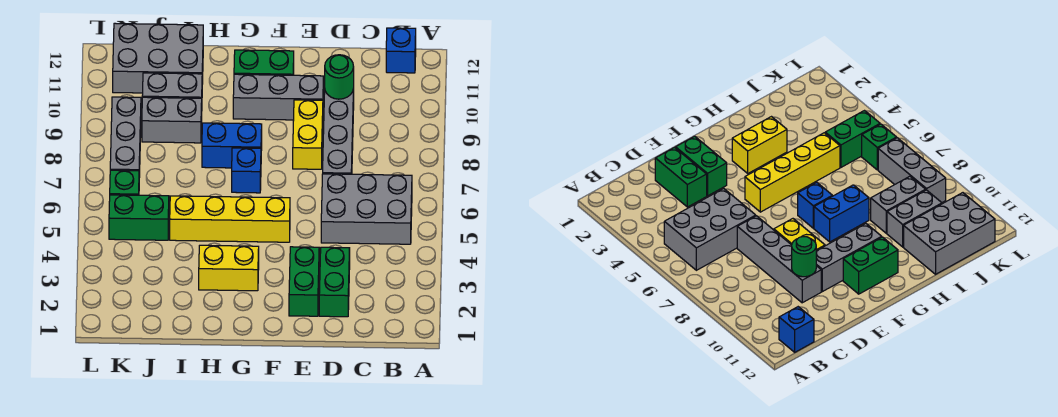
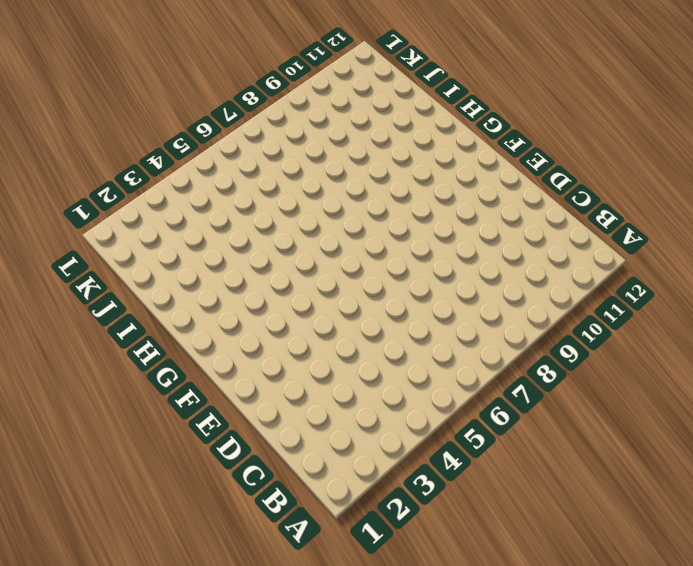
none -> grey brick B5:D6 level 1
none -> blue brick B12 level 1
none -> green brick D2:D3 level 1

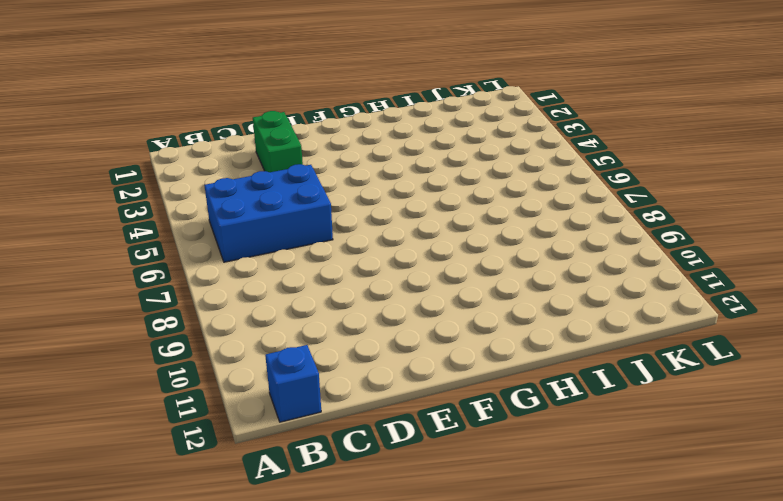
blue brick B5:D6 level 1 -> grey brick B5:D6 level 1
none -> grey brick D7:D10 level 1
none -> green brick E2:E3 level 1
none -> yellow brick E8:E9 level 1

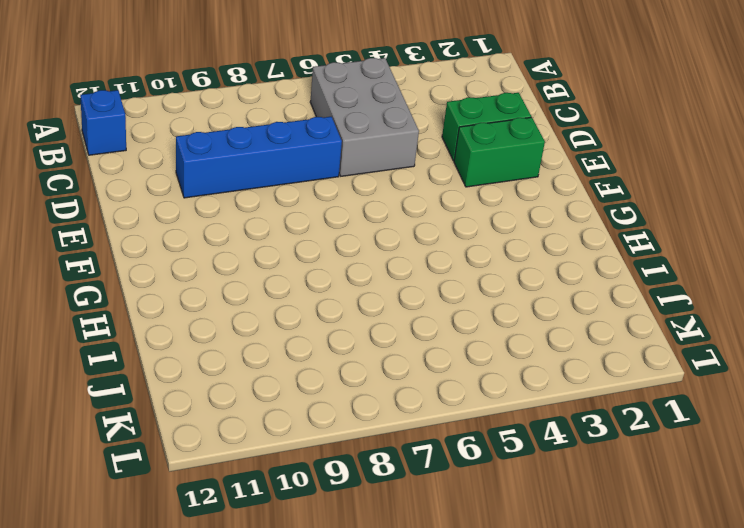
blue brick D7:D10 level 1 -> grey brick D7:D10 level 1
none -> yellow brick E8:E9 level 1
none -> grey brick E10:G10 level 1
none -> yellow brick F5:I5 level 1

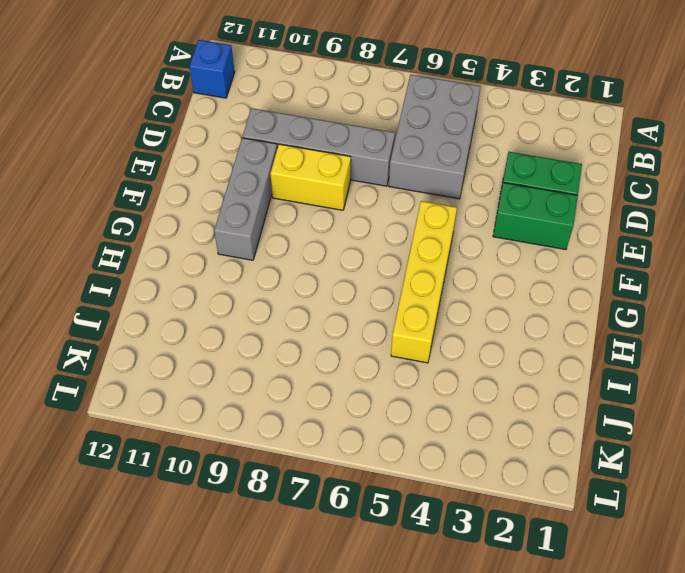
none -> green brick F11:G11 level 1
none -> yellow brick G3:H3 level 1
none -> blue brick G7 level 1

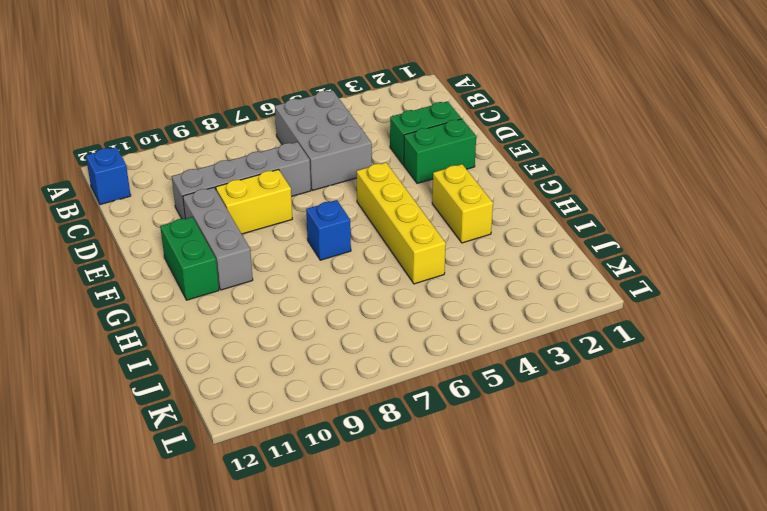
none -> blue brick G8:H8 level 1
none -> grey brick I9:J9 level 1
none -> grey brick I10:J10 level 1

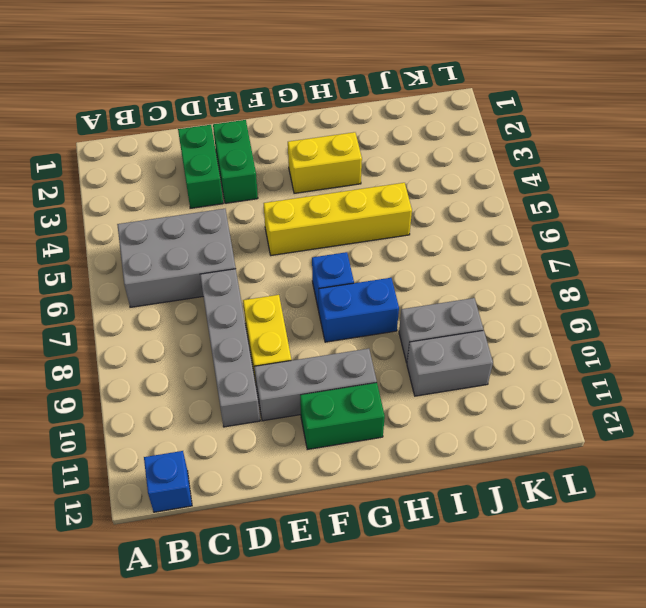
none -> grey brick I11:K12 level 1
none -> green brick J5:K5 level 1
none -> green brick K6 level 1

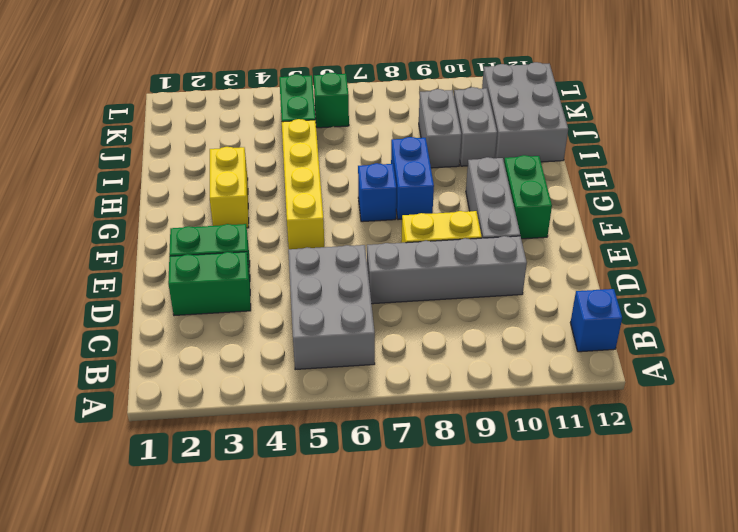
none -> grey brick K7:K9 level 1
none -> green round brick D10 level 2

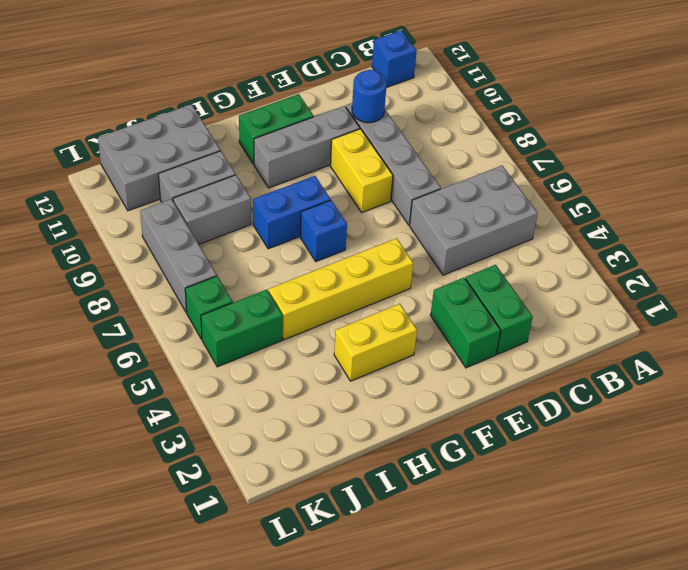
blue round brick D10 level 2 -> green round brick D10 level 2

